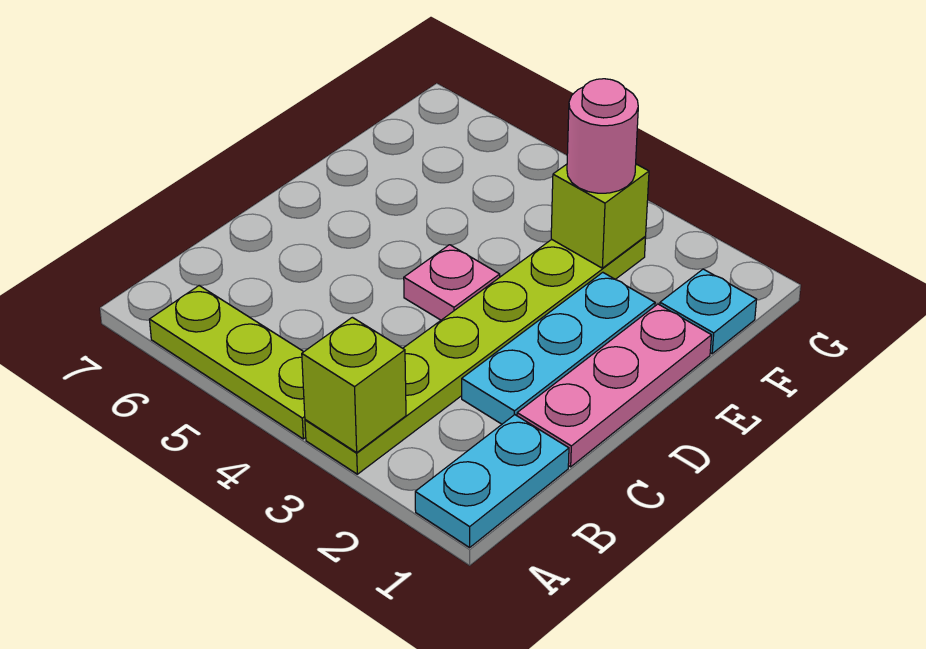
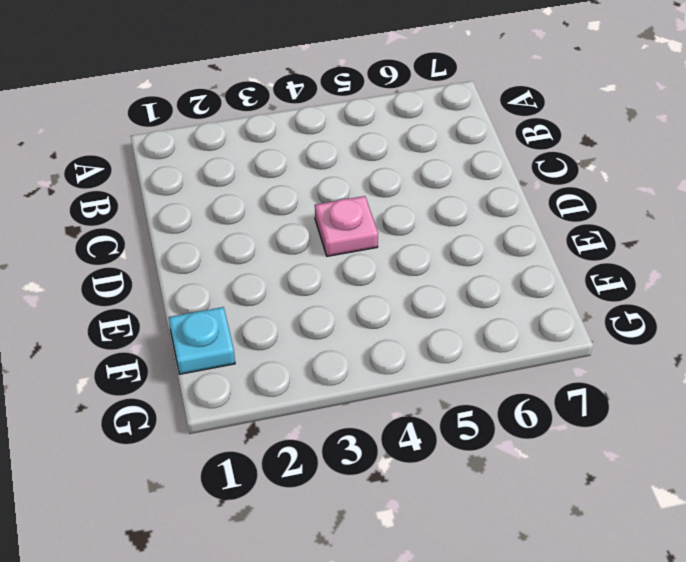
none -> cyan plate A1:B1 level 1
none -> lime plate A3:F3 level 1

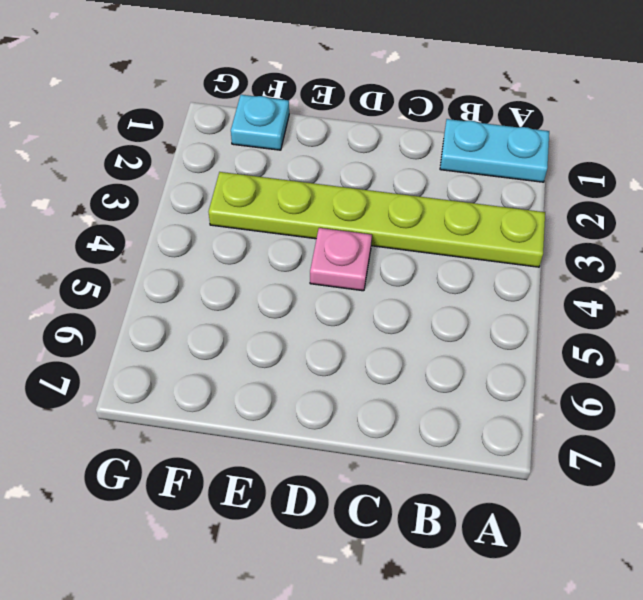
none -> lime plate A4:A6 level 1
none -> pink plate C1:E1 level 1

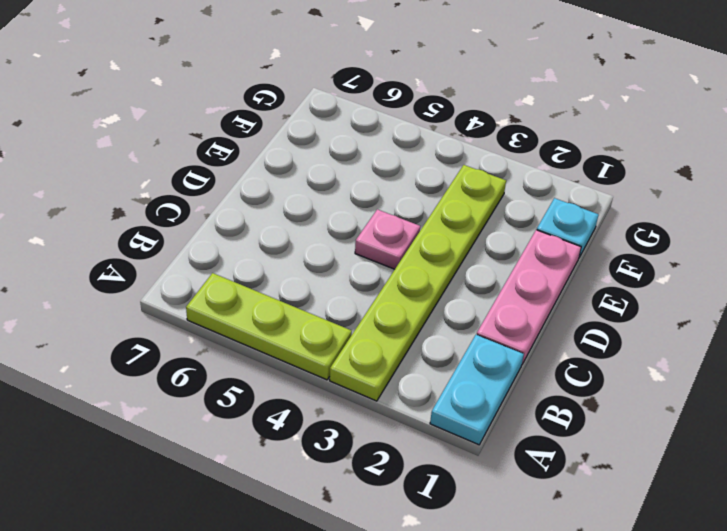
none -> cyan plate C2:E2 level 1
none -> lime brick A3 level 2

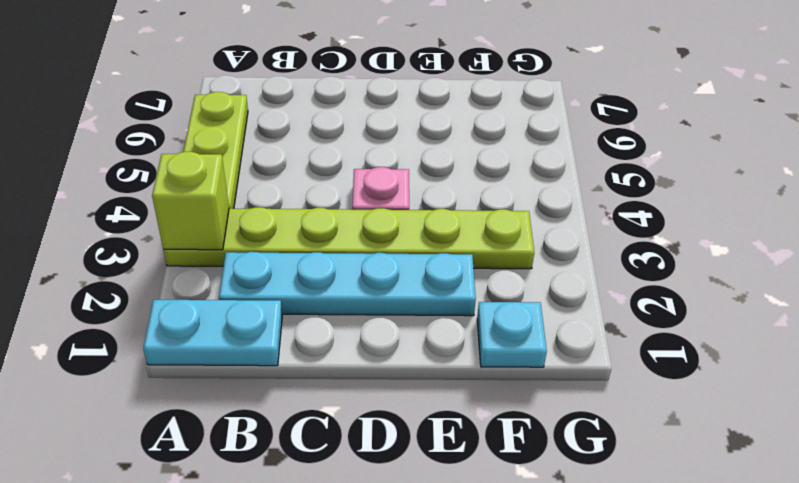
cyan plate B2:E2 level 1 -> cyan plate C2:E2 level 1
none -> pink plate C1:E1 level 1
none -> lime brick F3 level 2

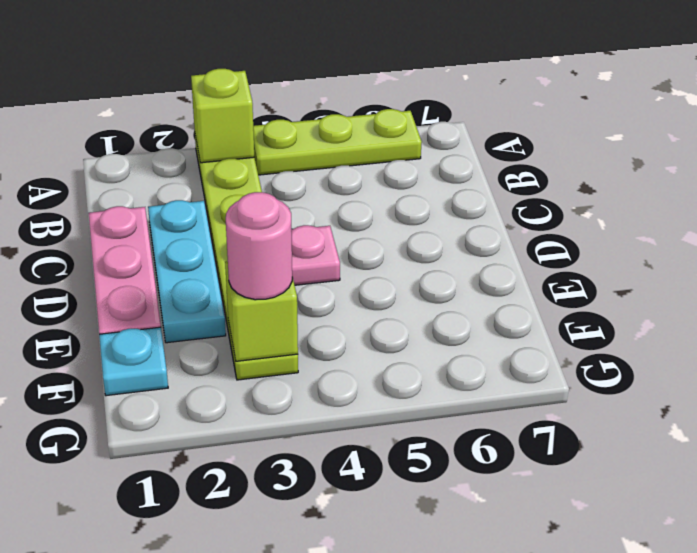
none -> cyan plate A1:B1 level 1

